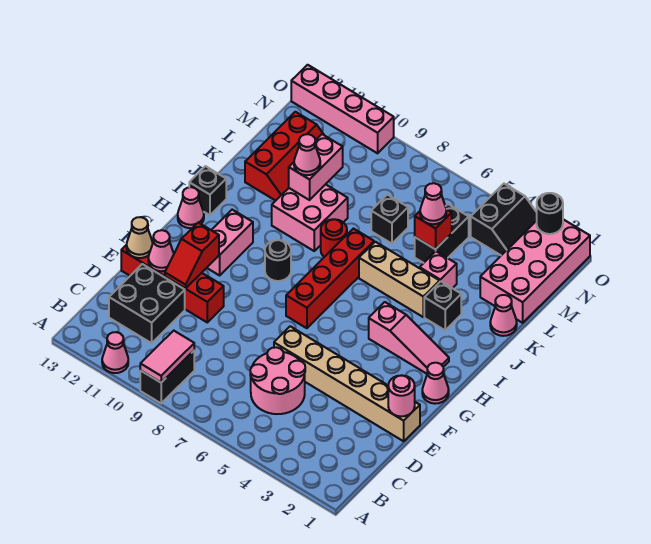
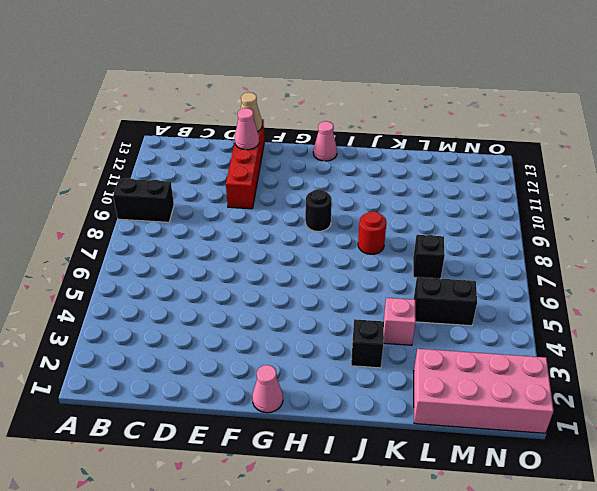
none -> pink cone A11 level 1
none -> pink round brick C5:D6 level 1
none -> black brick C11:D12 level 1
none -> tan brick E1:E6 level 1

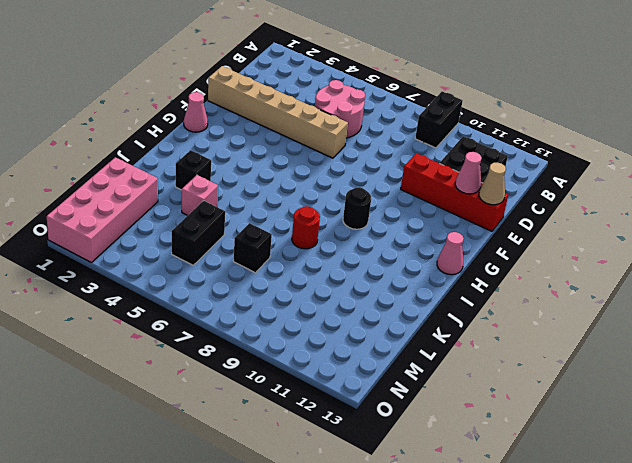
none -> pink cone A11 level 1
none -> red brick G7:J7 level 1
none -> pink brick G11:H11 level 1
none -> pink slope H2:H4 level 1 top 4

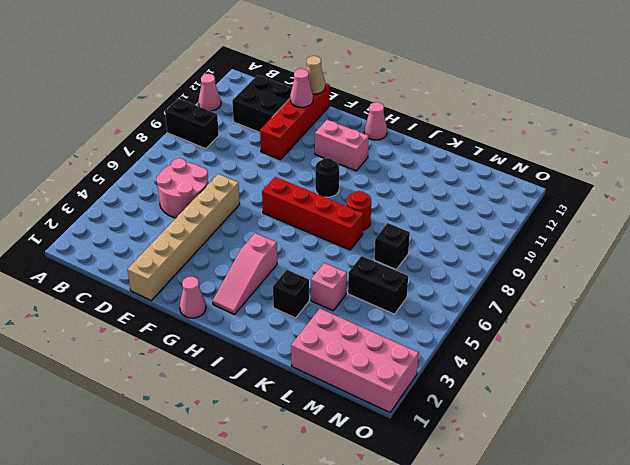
none -> black brick I13 level 1
none -> tan brick J4:J6 level 1
none -> pink brick J9:K10 level 1
none -> pink cone K1 level 1

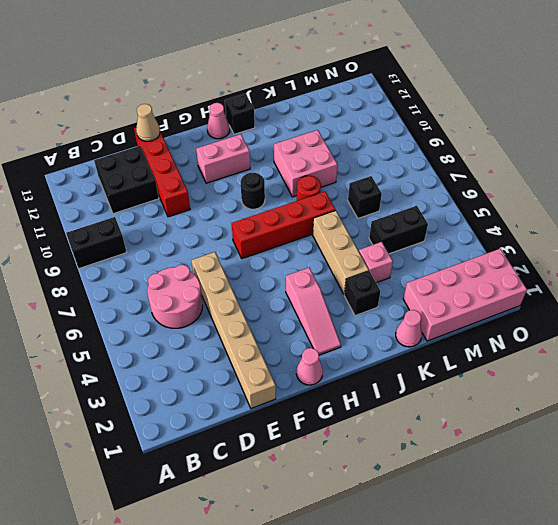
none -> pink cone A11 level 1
none -> red slope K11:M12 level 1 top 12
none -> black slope N3:O4 level 1 top 4
none -> pink brick O10:O13 level 1

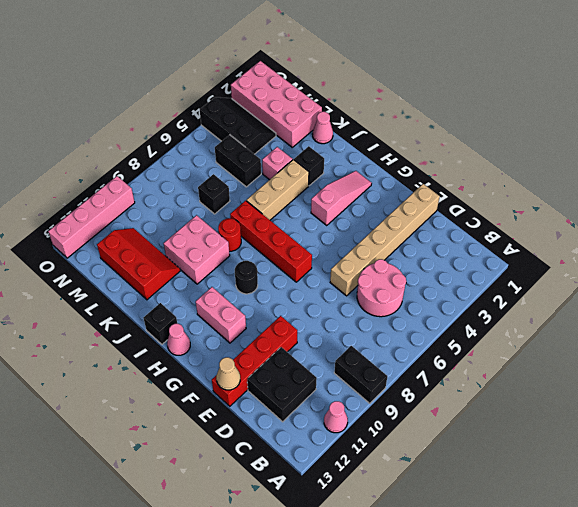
black slope M3:O4 level 1 top 4 -> black slope N3:O4 level 1 top 4
none -> pink cone G1 level 1
none -> pink tile A9:B9 level 2
none -> pink round brick E1 level 2
none -> red slope E11:F11 level 2 top F

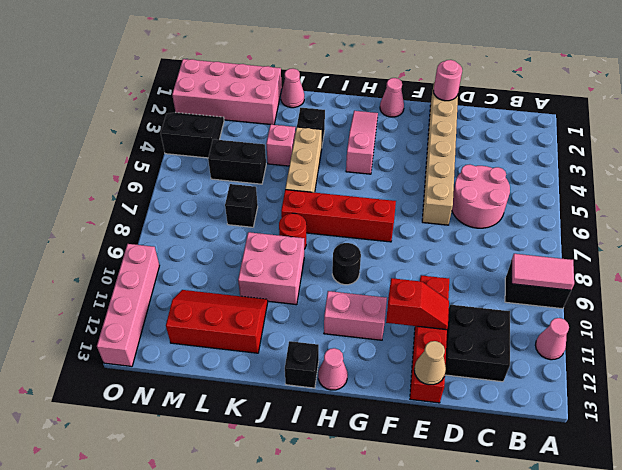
none -> pink cone E12 level 2
none -> pink brick K10:L10 level 2
none -> red brick L5 level 2
none -> black round brick O2 level 2

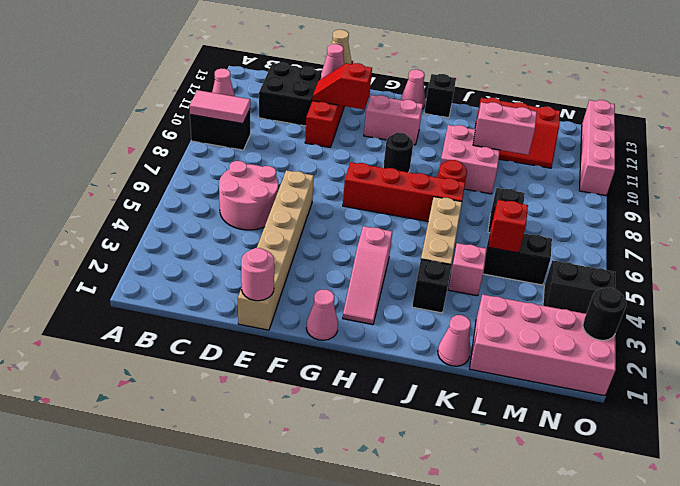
none -> pink cone K10 level 3
none -> pink cone L5 level 3

